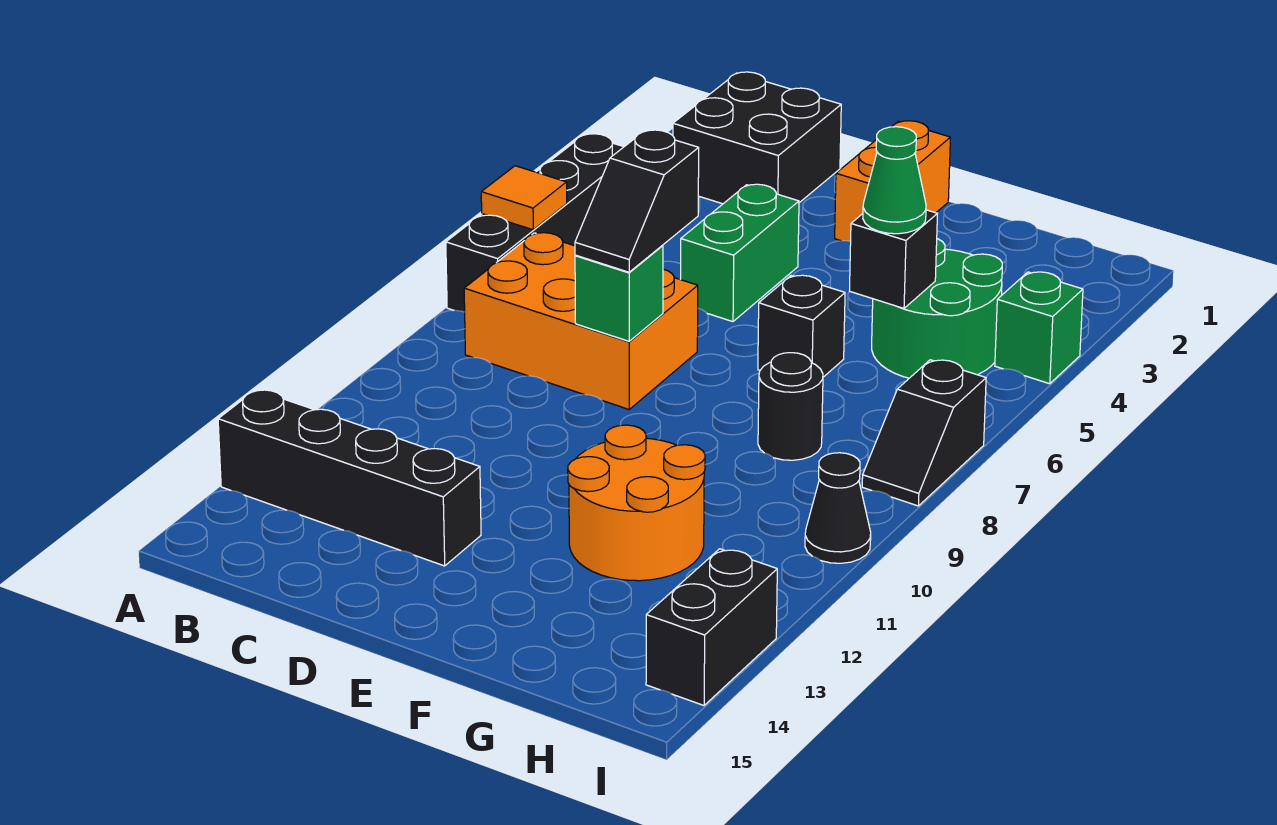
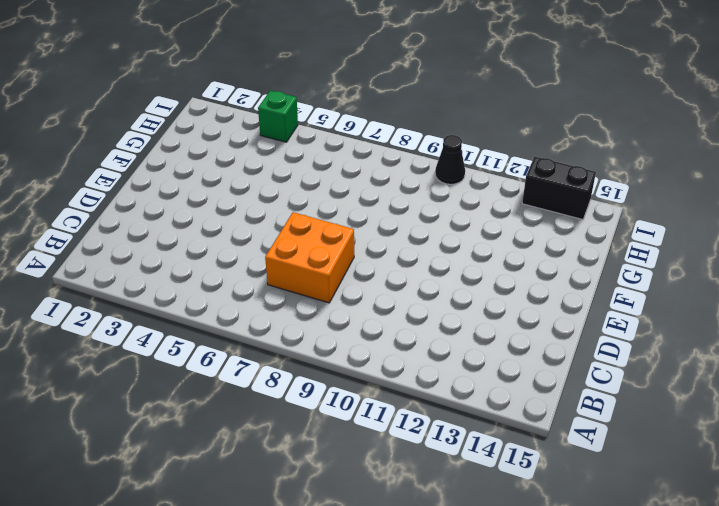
orange brick C7:D8 level 1 -> orange brick B7:D8 level 1
none -> black brick A4:A7 level 1
none -> black brick A13:D13 level 1
none -> black brick B1:C2 level 1

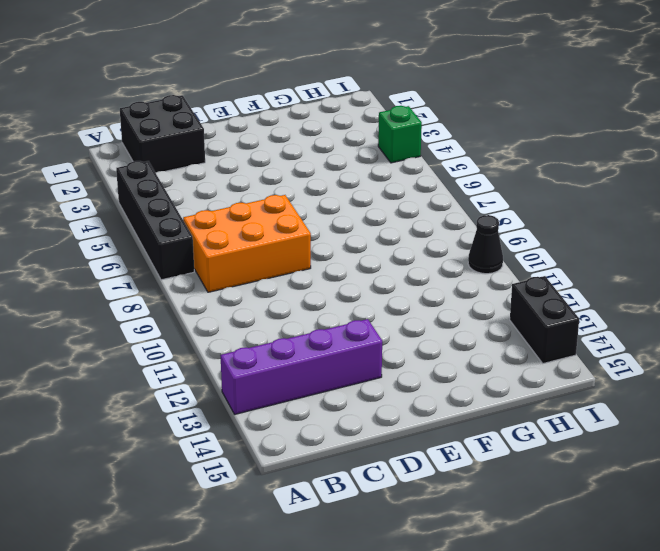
purple brick A13:D13 level 1 -> black brick A13:D13 level 1
none -> green brick D4:D5 level 1
none -> orange brick E1:E2 level 1
none -> black brick F6 level 1

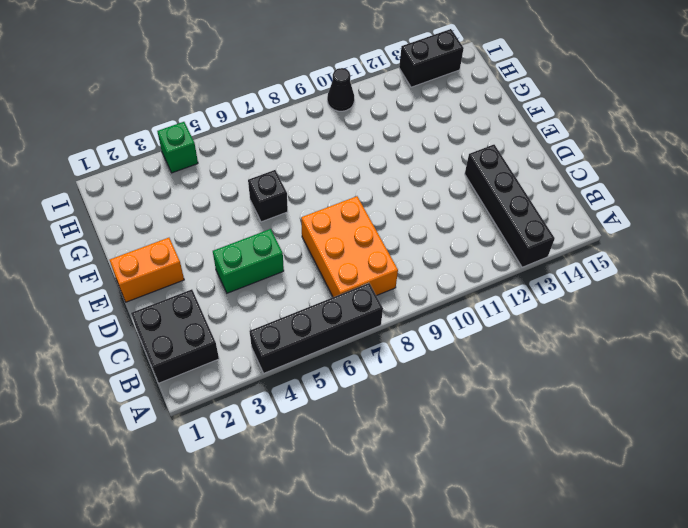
none -> orange round brick F11:G12 level 1
none -> green round brick G4:H5 level 1
none -> black round brick G8 level 1

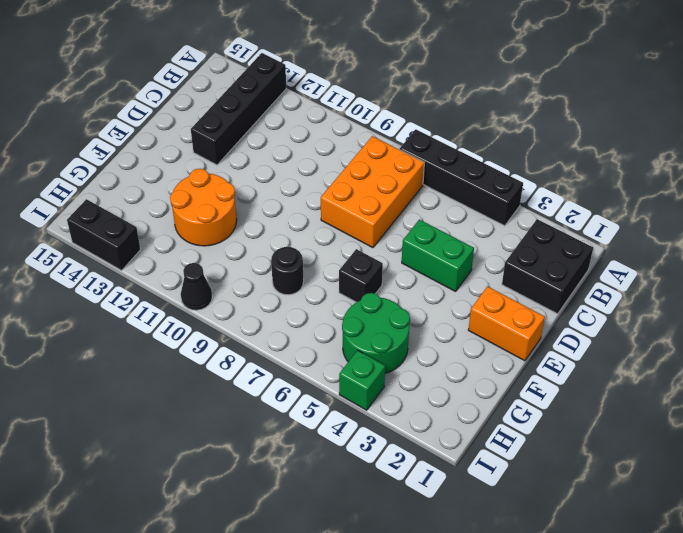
none -> black slope I7:I8 level 1 top 7
none -> orange tile A6 level 2
none -> green brick D8 level 2

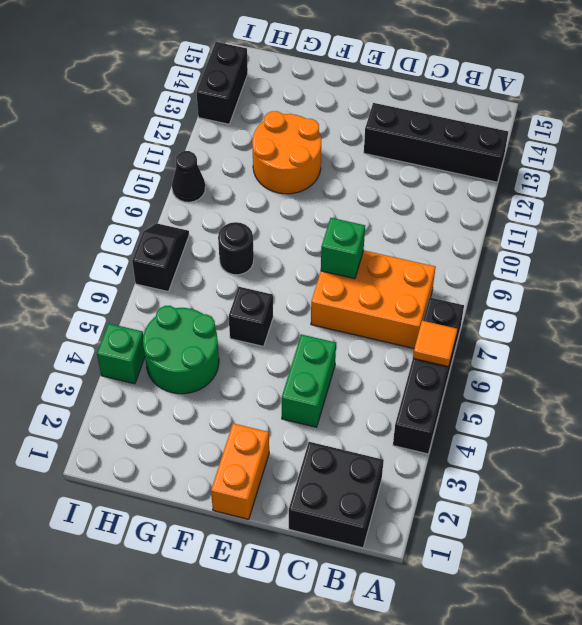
none -> black brick G5 level 2
none -> black slope D7:D8 level 3 top 7
none -> green cone G5 level 3

